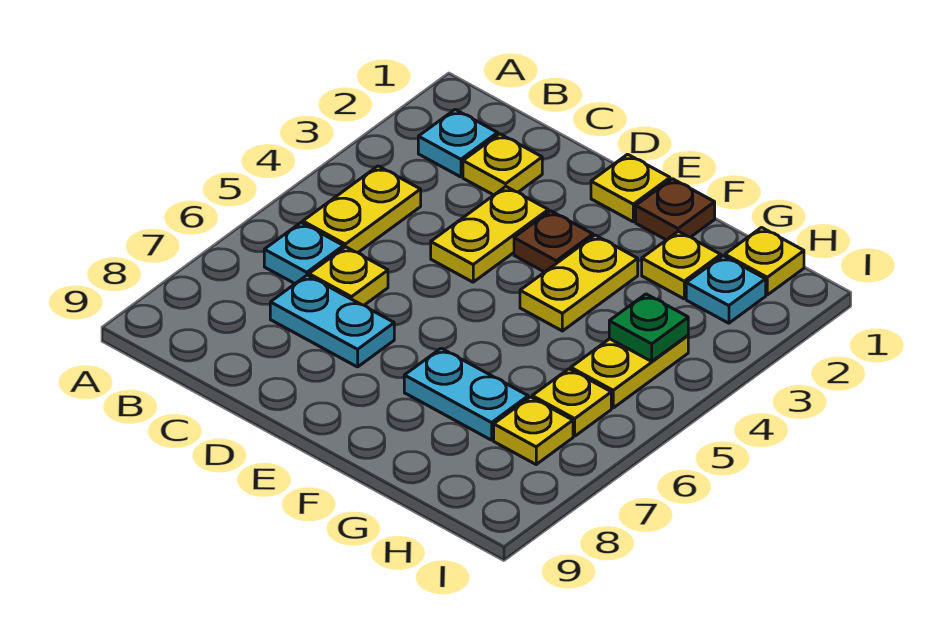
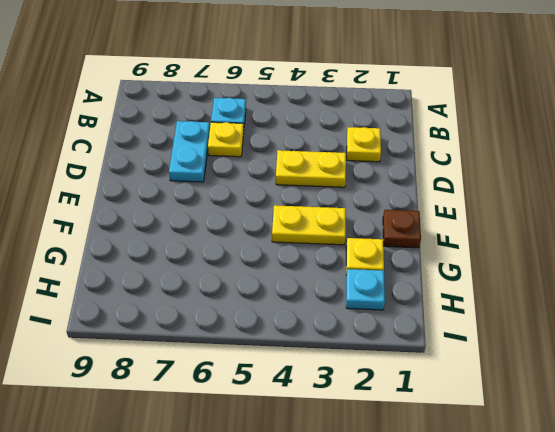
none -> cyan plate B2 level 1
none -> yellow plate B4:B5 level 1
none -> yellow plate E1 level 1

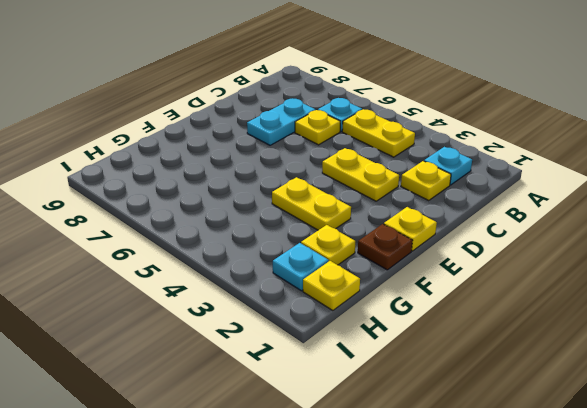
none -> brown plate E3 level 1
none -> cyan plate F7:G7 level 1
none -> yellow plate H4:H5 level 1

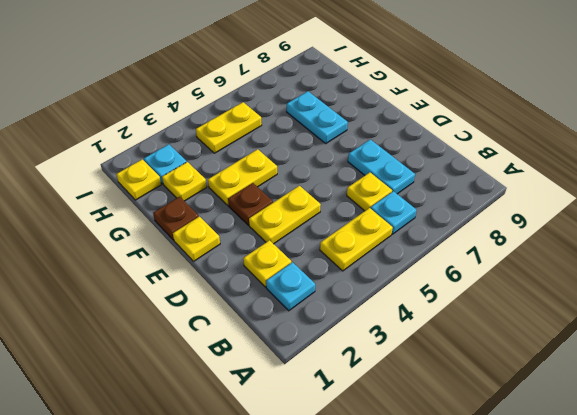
none -> yellow plate H6 level 1
none -> yellow plate H7 level 1
none -> green plate H4 level 2

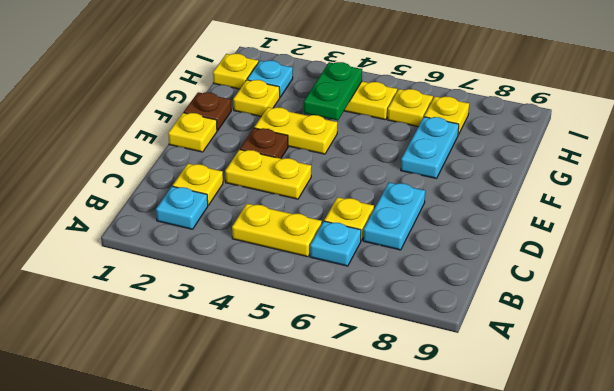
green plate G4:H4 level 2 -> green plate H4 level 2

